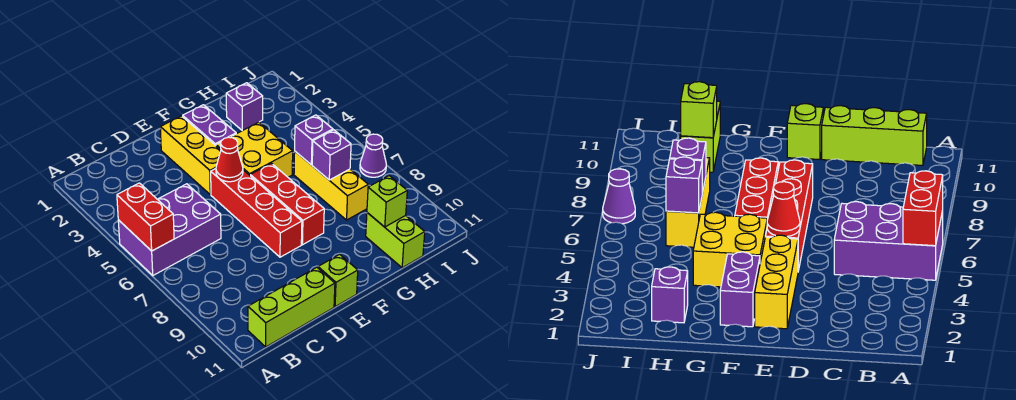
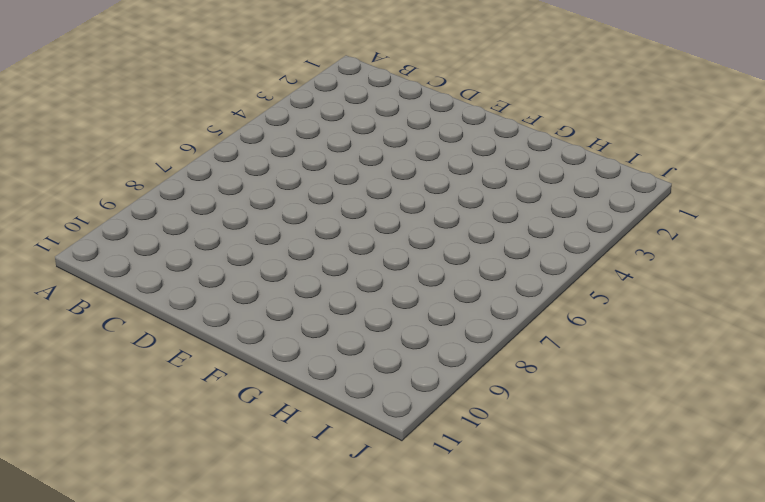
none -> purple brick A5:C6 level 1
none -> lime brick B11:D11 level 1
none -> yellow brick E2:E4 level 1

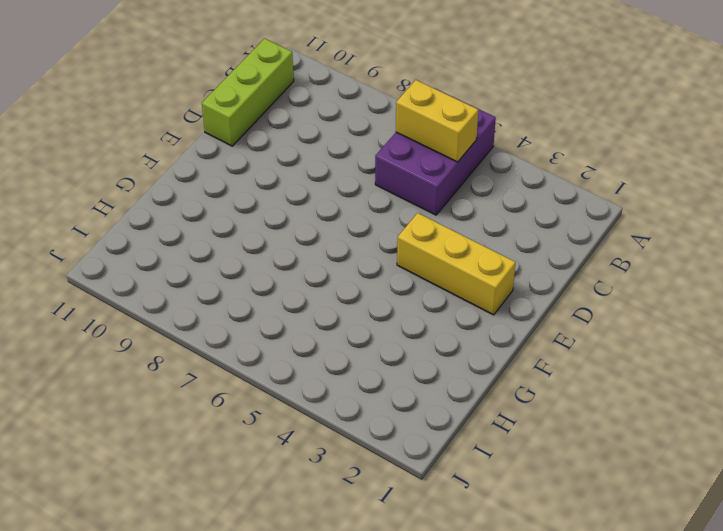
yellow brick B5:B6 level 2 -> none
none -> red brick E5:E8 level 1
none -> lime brick E11 level 1
none -> purple brick F2:F3 level 1

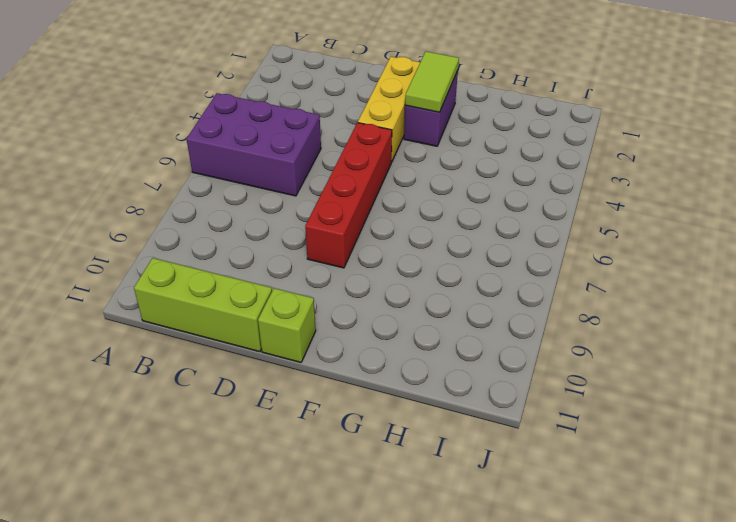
lime tile F2:F3 level 2 -> none
none -> yellow brick F4:G5 level 1
none -> red brick F6:F8 level 1
none -> purple brick H2 level 1

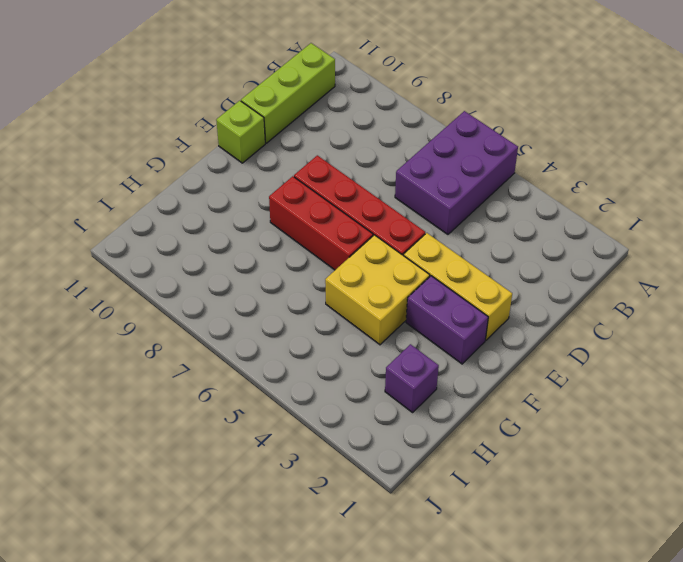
none -> yellow brick H6:H8 level 1
none -> lime brick H10:H11 level 1
none -> purple cone J7 level 1

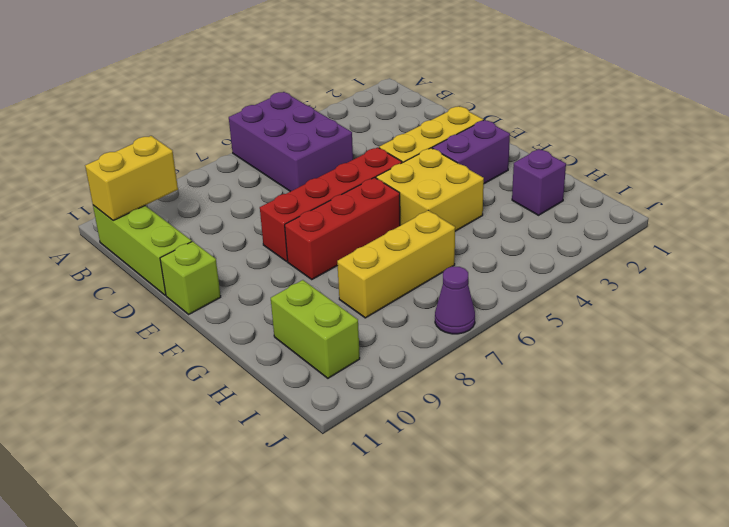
yellow brick B10:B11 level 2 -> none
lime brick H10:I10 level 1 -> lime brick H10:H11 level 1
none -> red brick A5:A6 level 2
none -> red cone E5 level 2
none -> purple brick H6 level 2

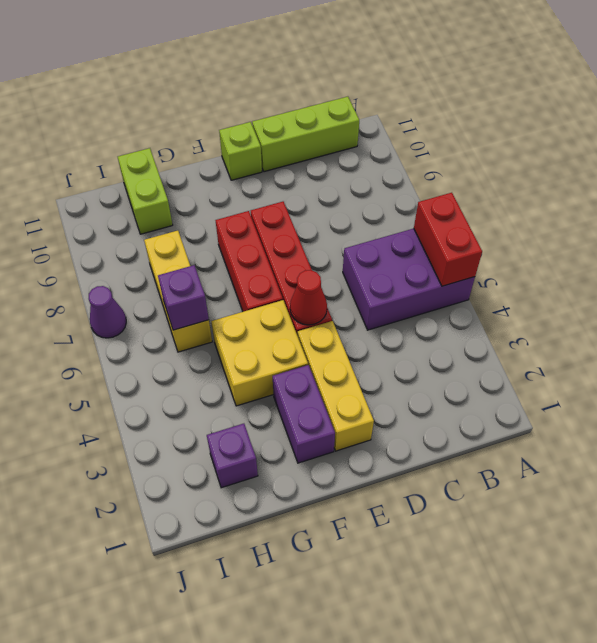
none -> purple brick H7 level 2
none -> lime brick H10 level 2

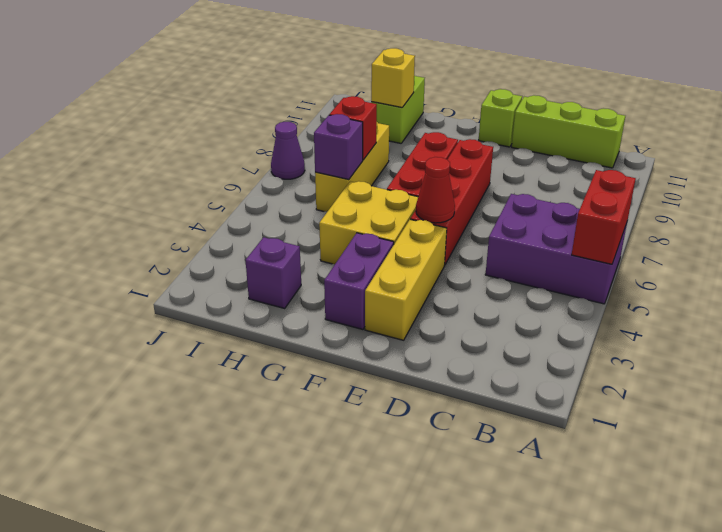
red brick H7 level 2 -> purple brick H7 level 2
yellow brick H10 level 2 -> lime brick H10 level 2

